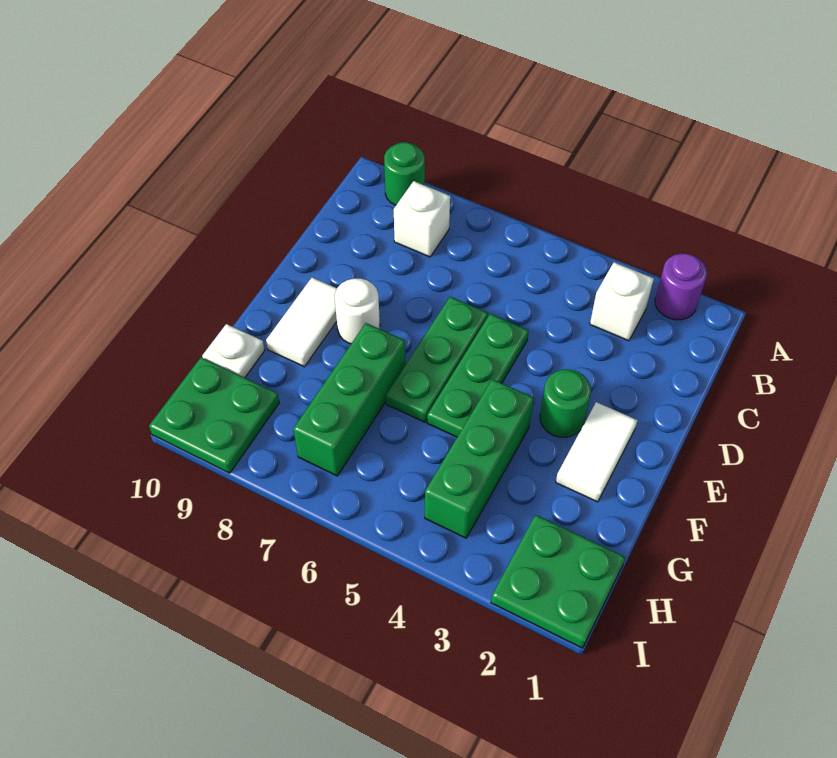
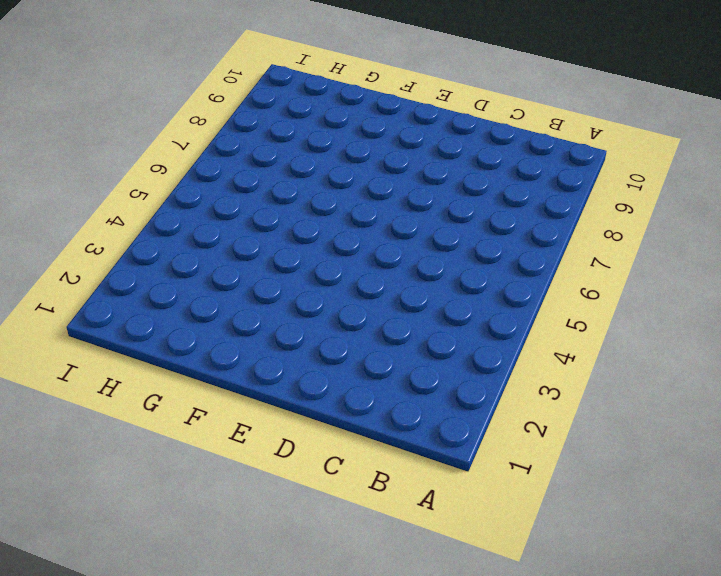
none -> purple round brick A2 level 1
none -> green round brick A9 level 1
none -> white brick B3 level 1

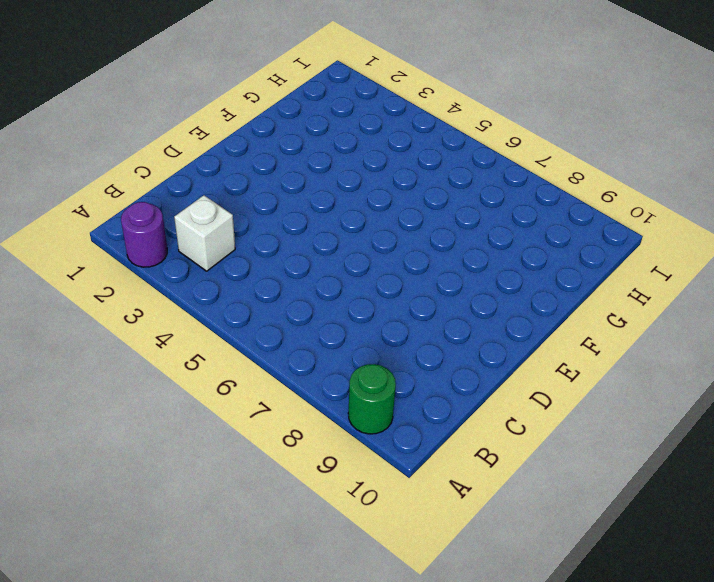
none -> white brick B8 level 1
none -> green plate D5:F5 level 1
none -> green plate D6:F6 level 1

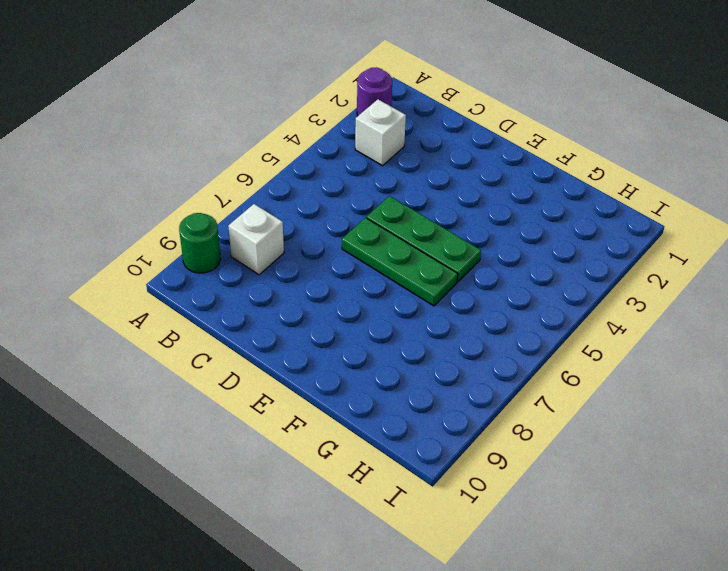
none -> white tile E2:F2 level 1
none -> green round brick E3 level 1
none -> white round brick E8 level 1

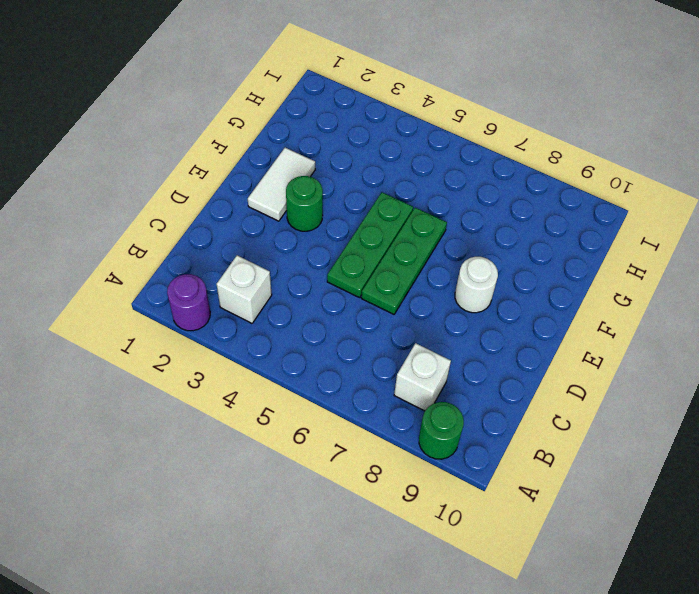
none -> white tile E9:F9 level 1
none -> green brick F4:H4 level 1
none -> green brick F7:H7 level 1

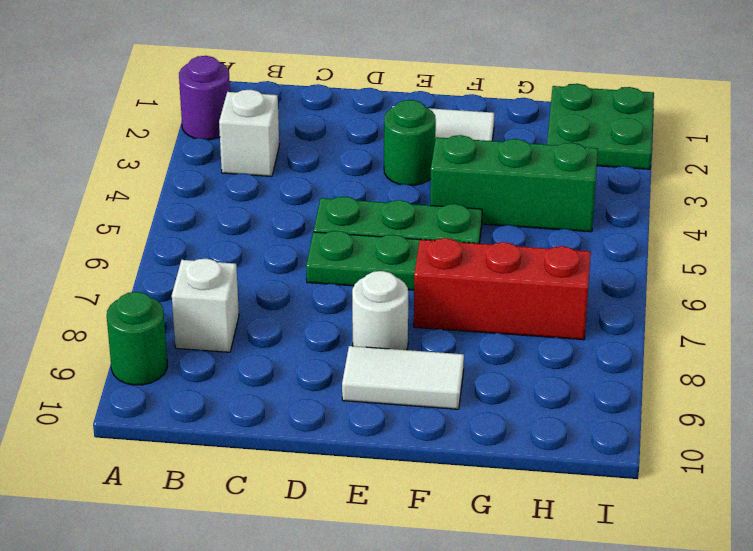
red brick F7:H7 level 1 -> green brick F7:H7 level 1
none -> white plate G10 level 1
none -> green plate H9:I10 level 1

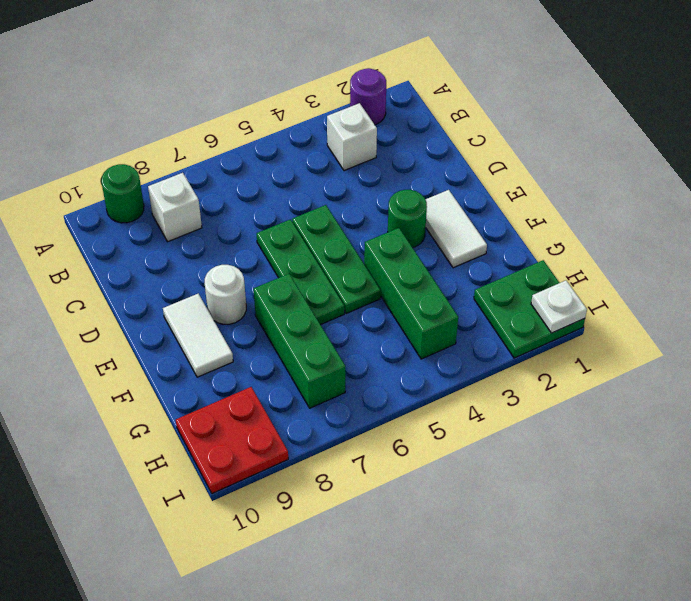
red plate H9:I10 level 1 -> green plate H9:I10 level 1
white plate I1 level 2 -> white plate G10 level 1

